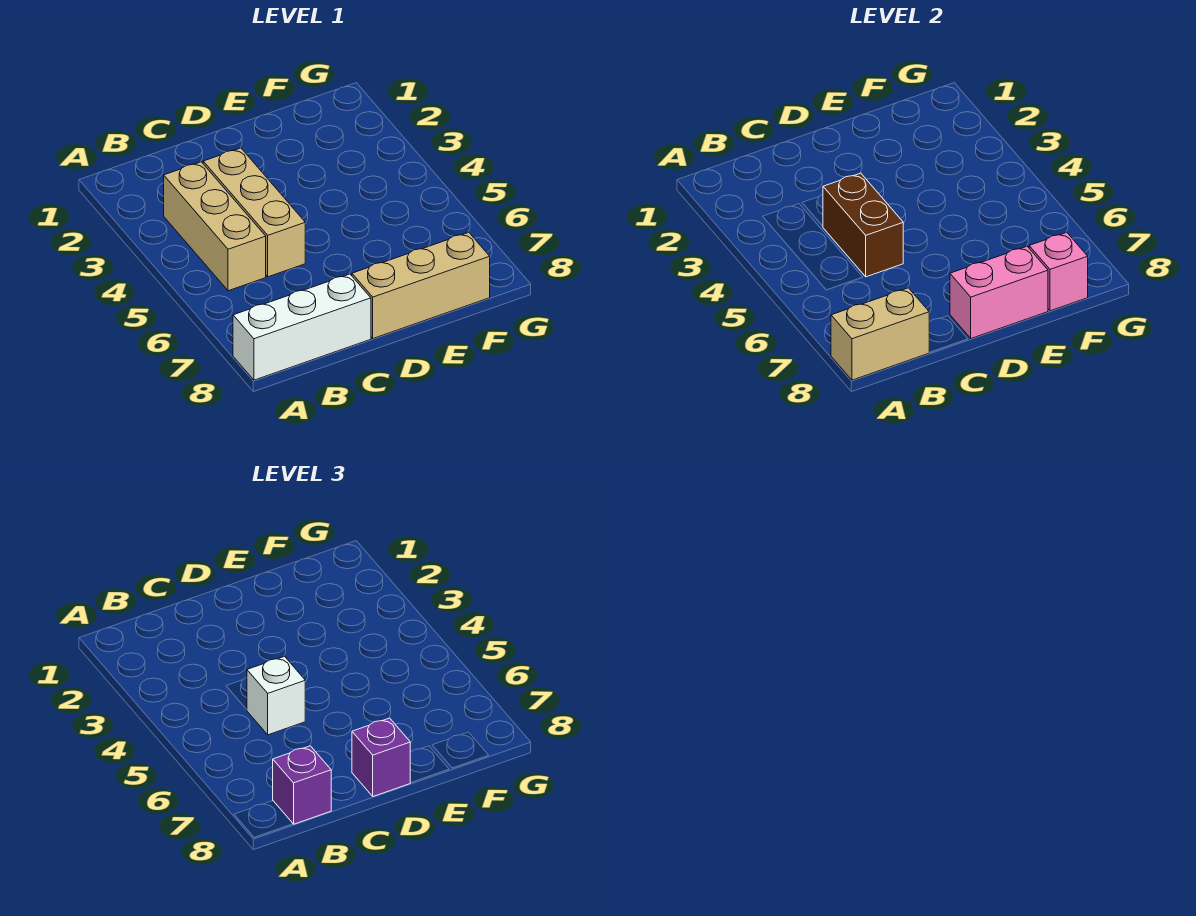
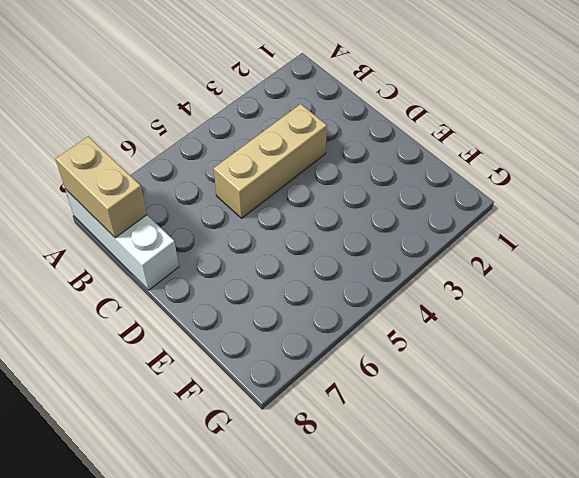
none -> tan brick B3:B5 level 1
none -> tan brick D8:F8 level 1

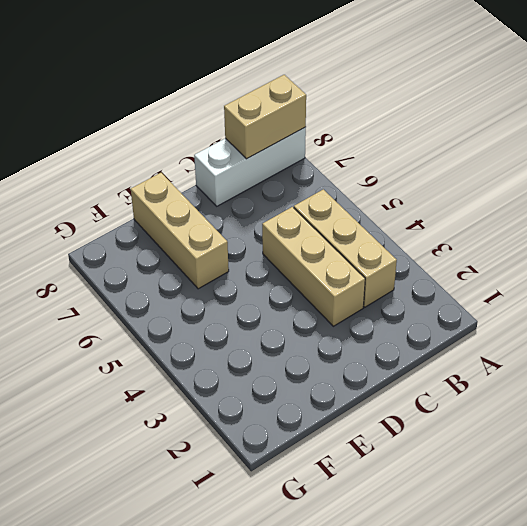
tan brick E6:E8 level 1 -> tan brick D8:F8 level 1
none -> brown brick C4:C5 level 2
none -> pink brick D8:E8 level 2

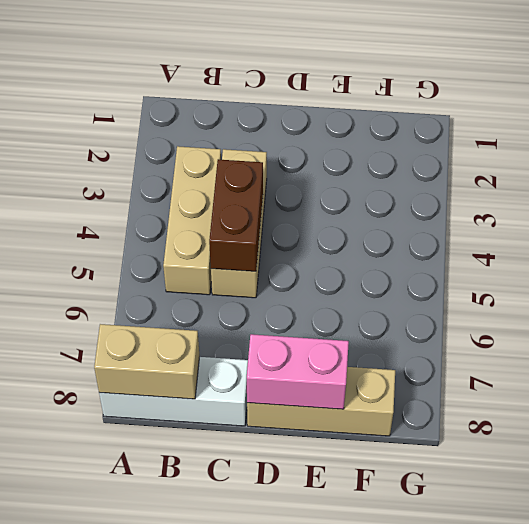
none -> pink brick F8 level 2
none -> purple brick B8 level 3

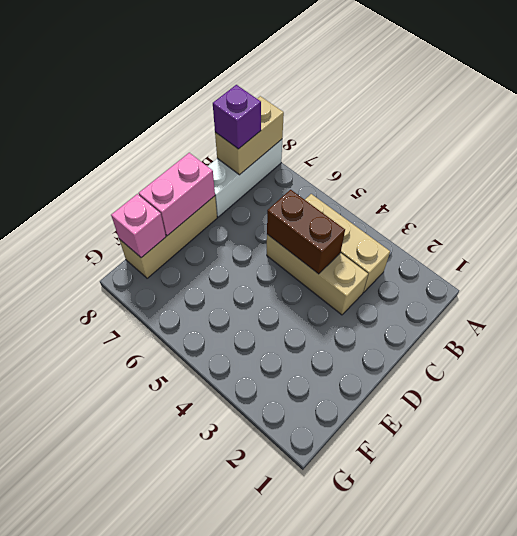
none -> white brick C5 level 3
none -> purple brick D8 level 3

